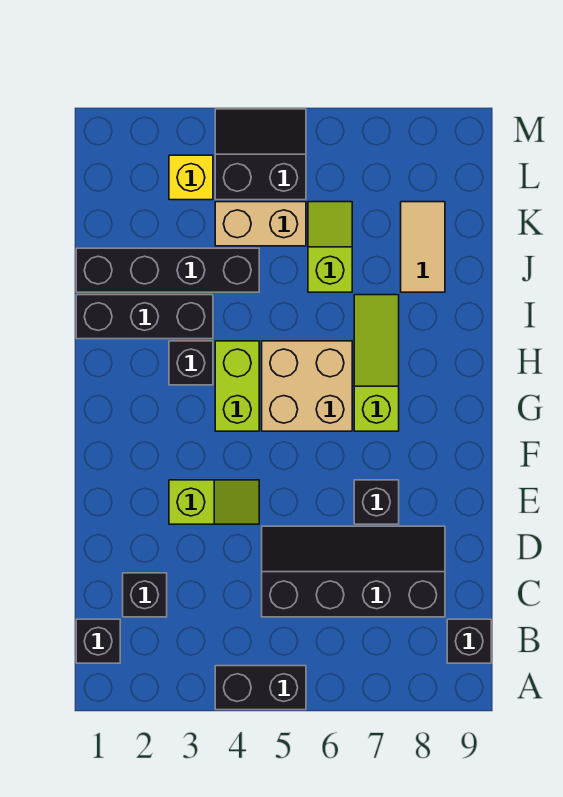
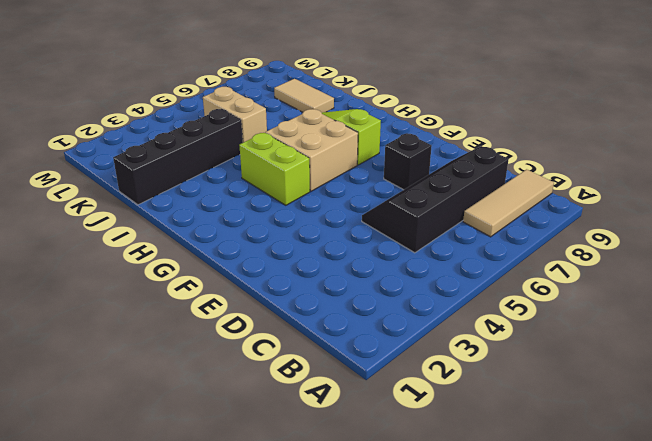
tan tile B7:B9 level 1 -> black brick B9 level 1
tan brick J5:K5 level 1 -> tan brick K4:K5 level 1
none -> black brick A4:A5 level 1
none -> black brick B1 level 1
none -> black brick C2 level 1

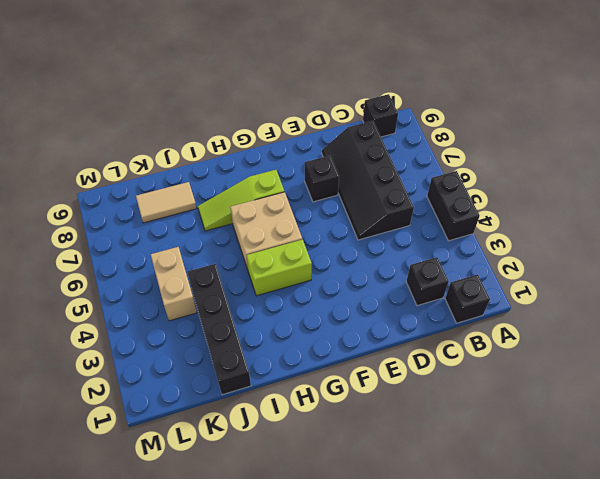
none -> lime slope E3:E4 level 1 top 3
none -> black brick H3 level 1
none -> black brick I1:I3 level 1

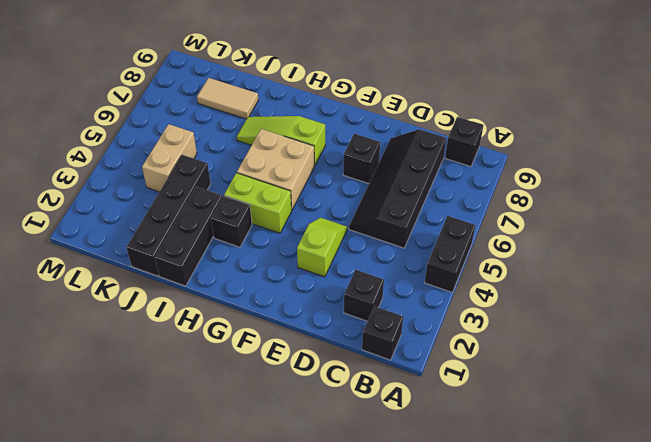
none -> lime slope J6:K6 level 1 top J
none -> yellow brick L3 level 1
none -> black slope L4:M5 level 1 top L

